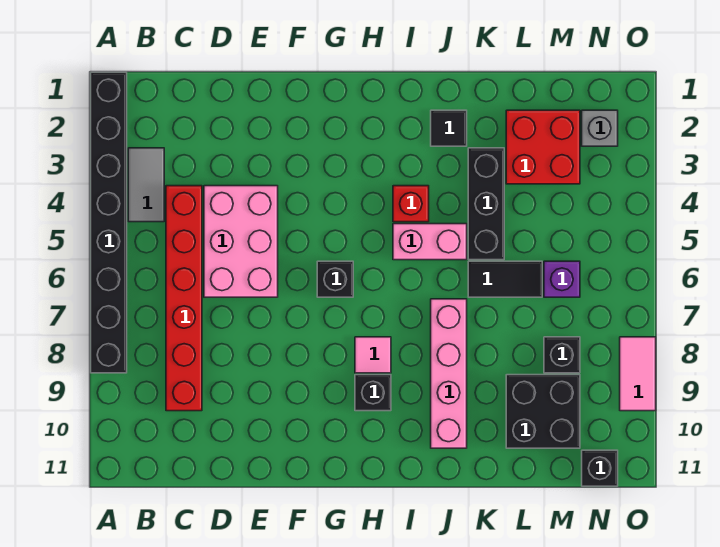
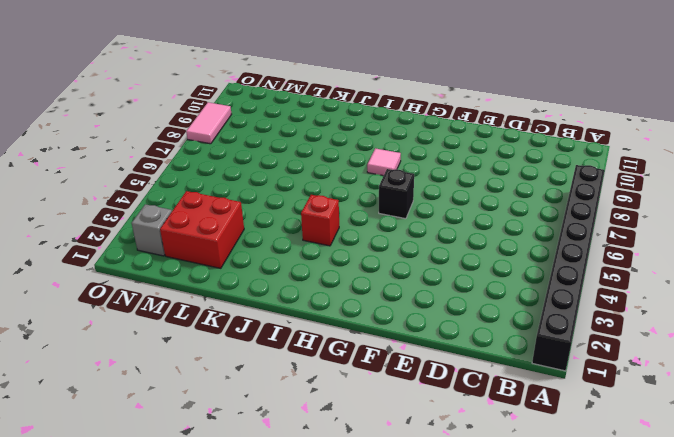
none -> grey tile B3:B4 level 1
none -> red brick C4:C9 level 1
none -> pink brick D4:E6 level 1

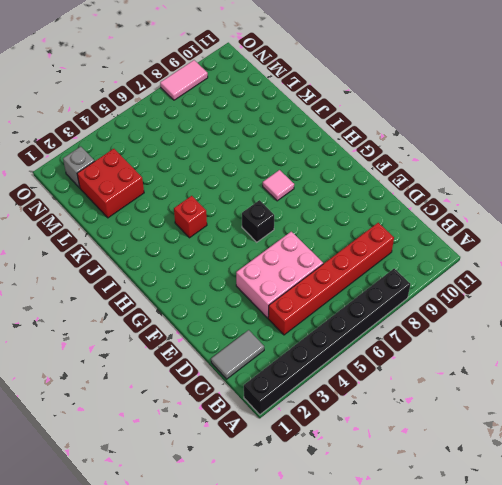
grey tile C1:C2 level 1 -> grey tile B3:B4 level 1
none -> black brick H9 level 1
none -> pink brick I5:J5 level 1
none -> black tile J2 level 1

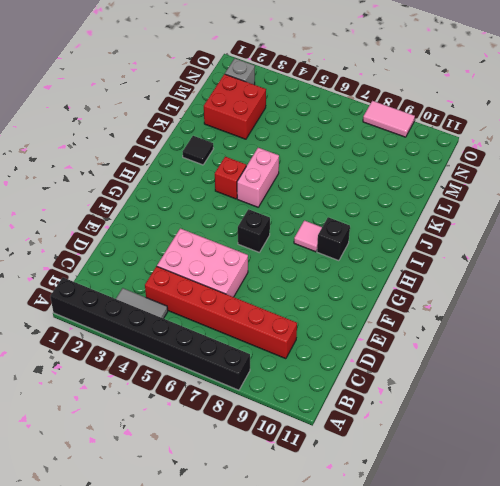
none -> pink brick J7:J10 level 1
none -> black brick K3:K5 level 1
none -> black tile K6:L6 level 1

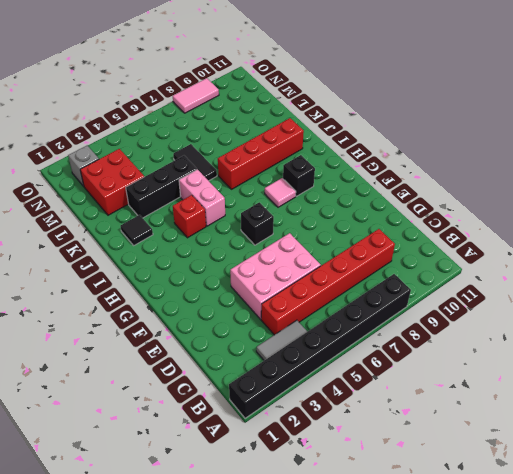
red brick J7:J10 level 1 -> pink brick J7:J10 level 1
none -> black brick L9:M10 level 1
none -> purple brick M6 level 1
none -> black brick M8 level 1

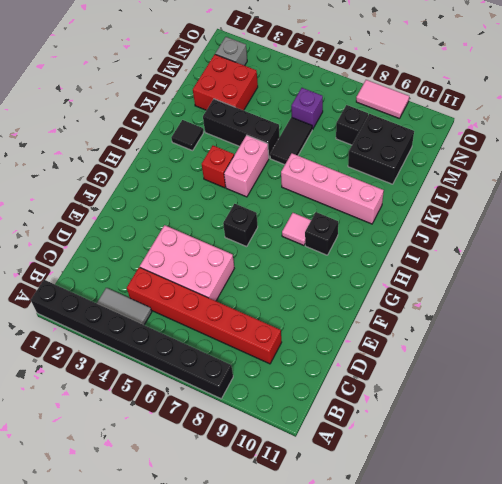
none -> black brick N11 level 1

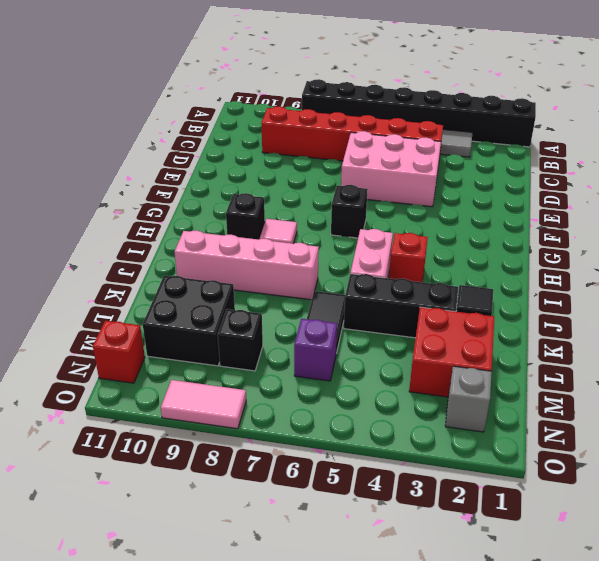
red brick N11 level 1 -> black brick N11 level 1

